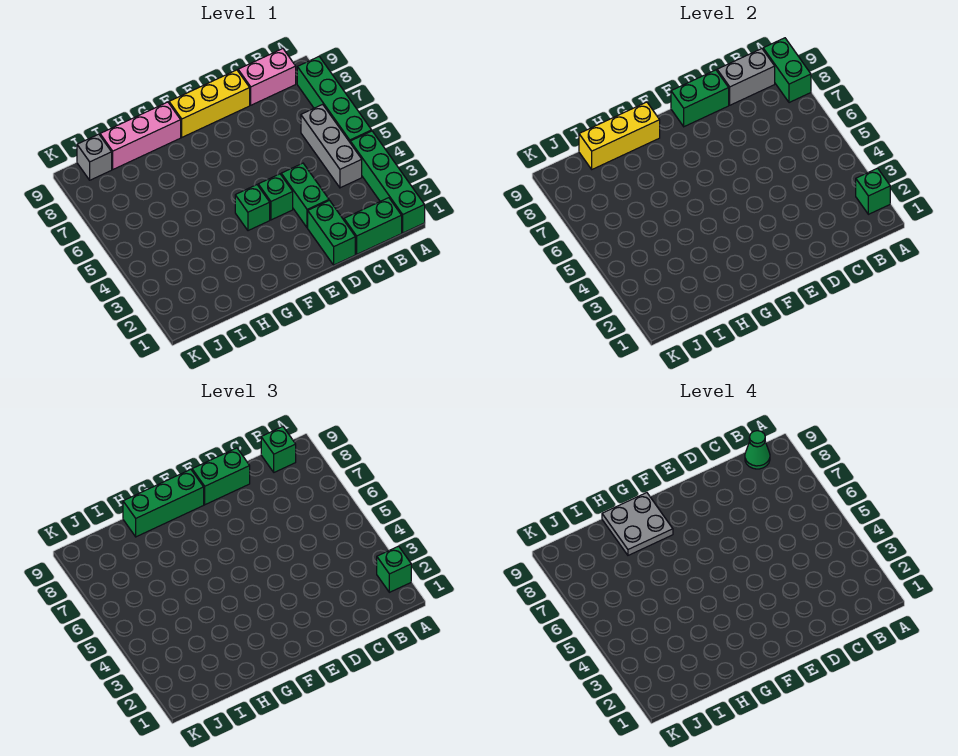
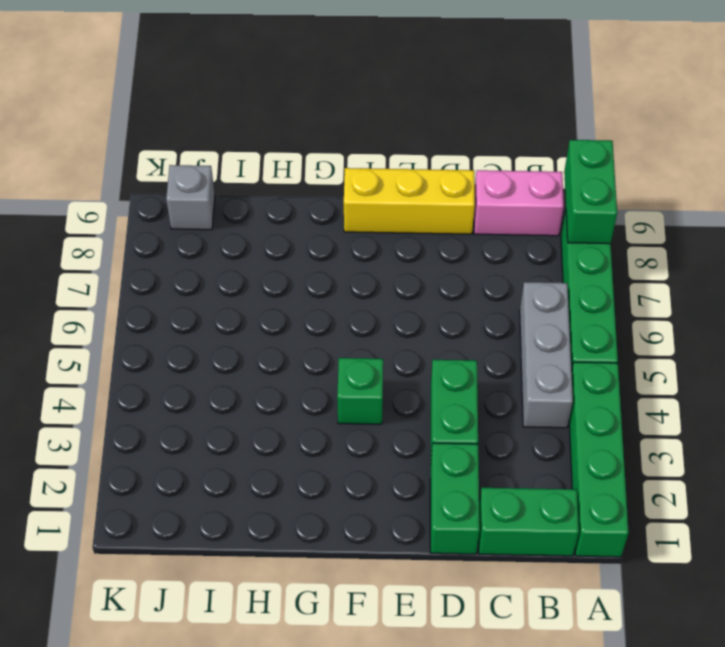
none -> green brick E4 level 1
none -> pink brick G9:I9 level 1
none -> green brick A2 level 2

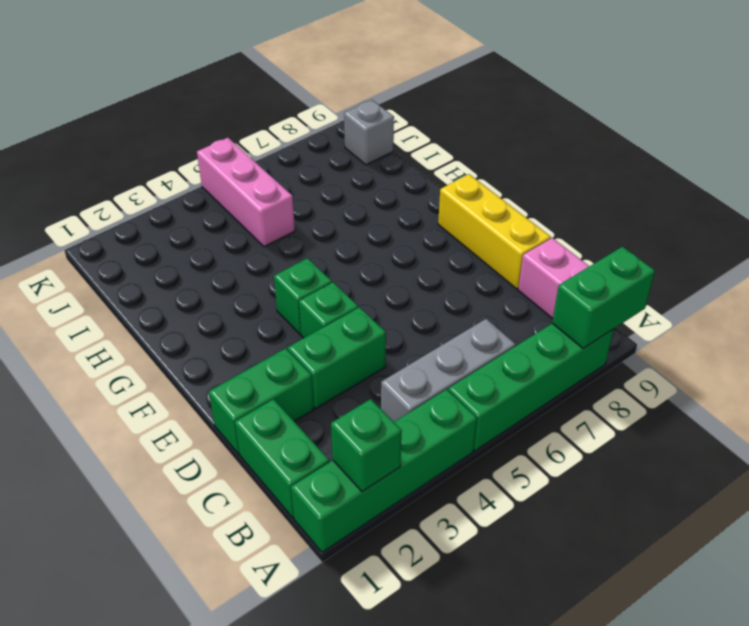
pink brick I5:K5 level 1 -> pink brick G9:I9 level 1
none -> grey brick B9:C9 level 2
none -> green brick D9:E9 level 2
none -> yellow brick G9:I9 level 2

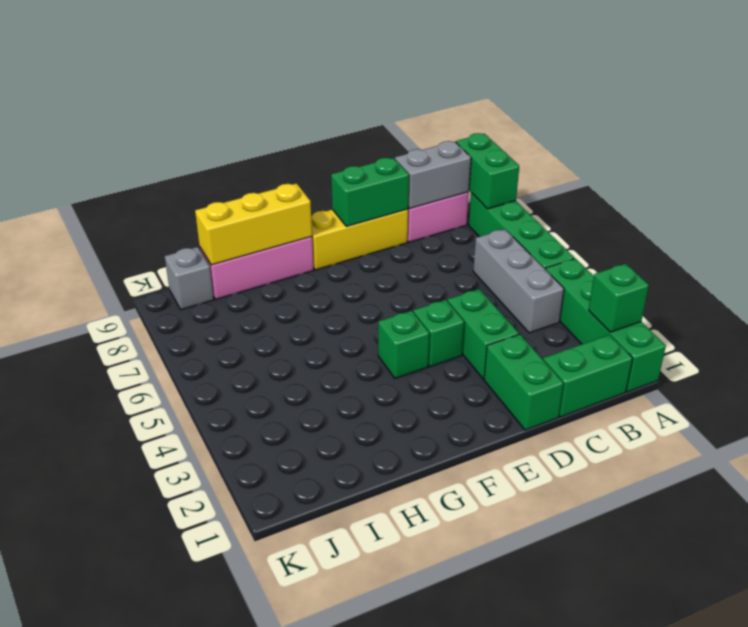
none -> green brick A2 level 3
none -> green brick B9 level 3
none -> green brick D9:E9 level 3

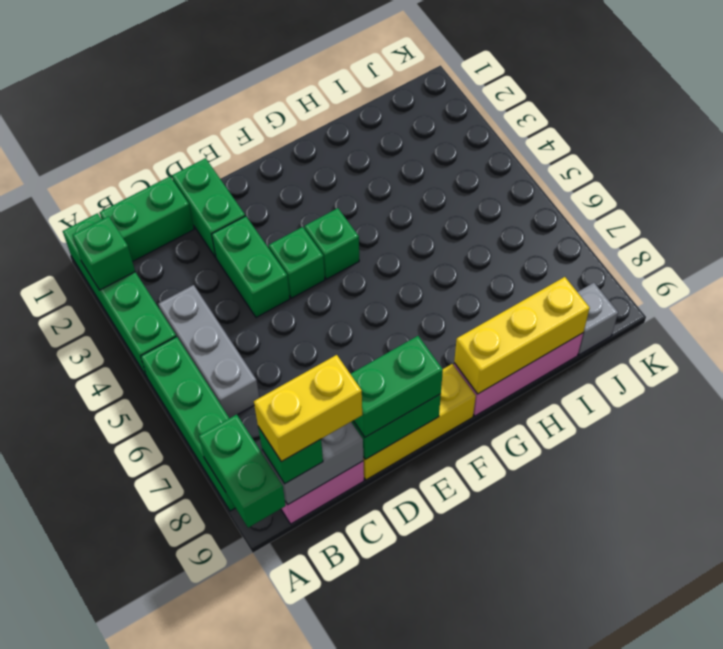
yellow brick B9:C9 level 4 -> green cone B9 level 4
none -> green brick A2 level 3
none -> green brick F9:H9 level 3
none -> grey plate G8:H9 level 4

